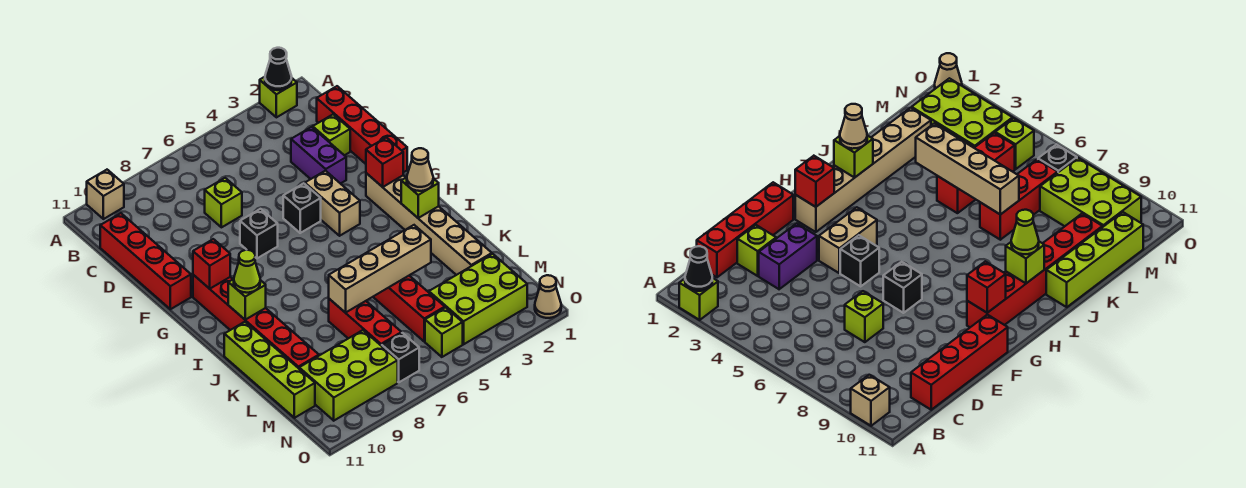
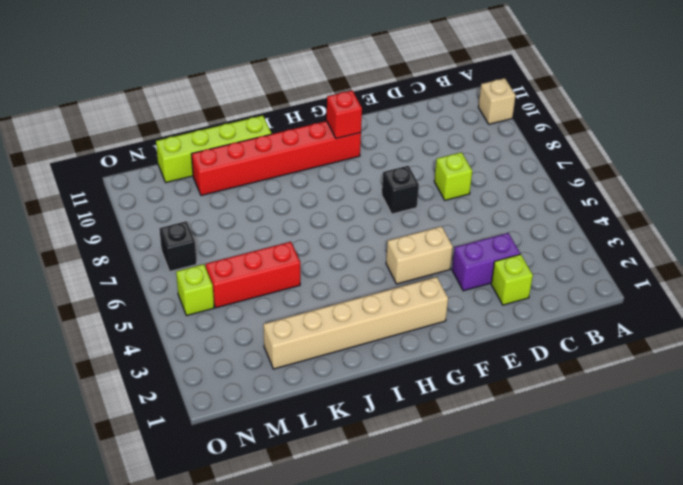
none -> lime brick A2 level 1
none -> red brick C1:F1 level 1
none -> red brick C11:F11 level 1

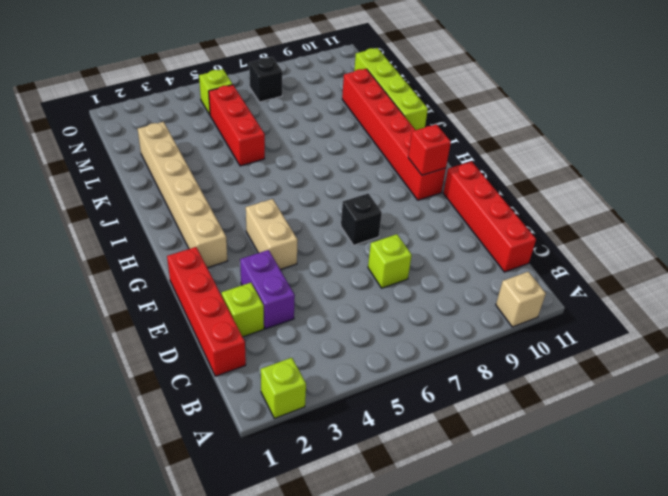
none -> black brick F5 level 1
none -> red brick K7:M7 level 1
none -> lime brick M2:N4 level 1

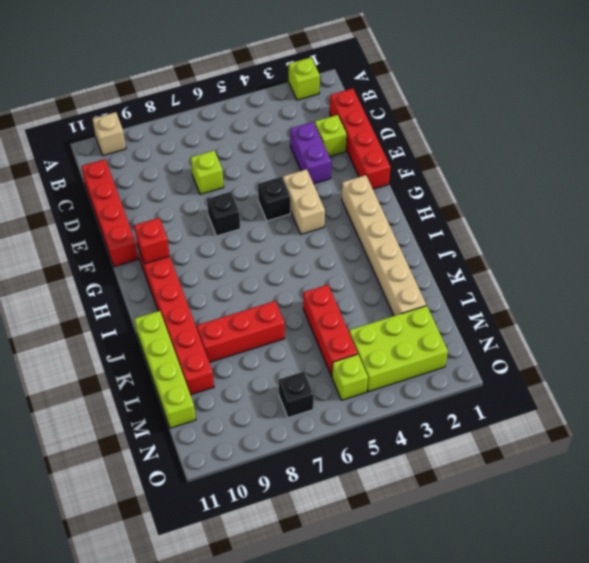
red brick K7:K9 level 1 -> red brick K7:M7 level 1
none -> lime brick M8:N10 level 1
none -> tan cone O1 level 1
none -> black cone A2 level 2

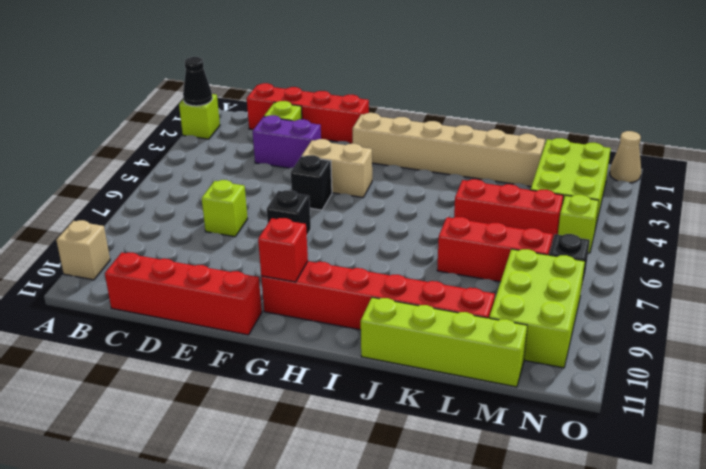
none -> red brick G2 level 2
none -> lime brick I2 level 2
none -> lime brick I10 level 2

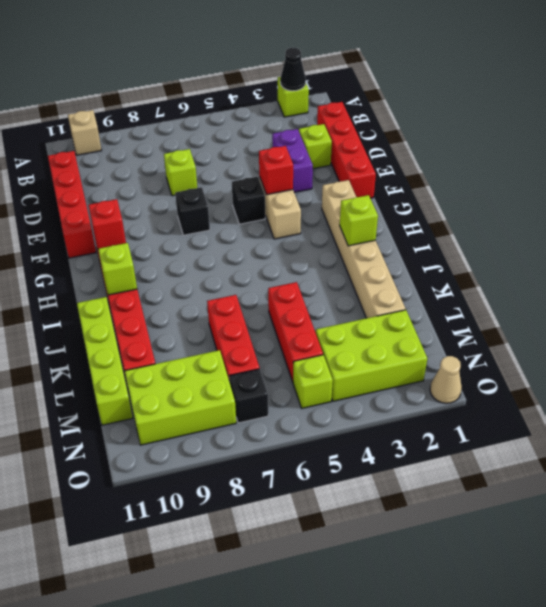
red brick F4 level 2 -> red brick G2 level 2
none -> tan brick K4:K7 level 2
none -> tan cone I2 level 3
none -> lime cone I10 level 3

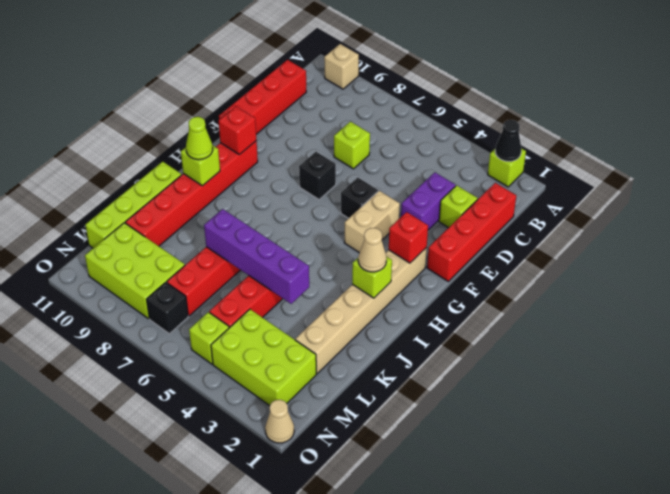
purple brick K4:K7 level 2 -> tan brick K4:K7 level 2

